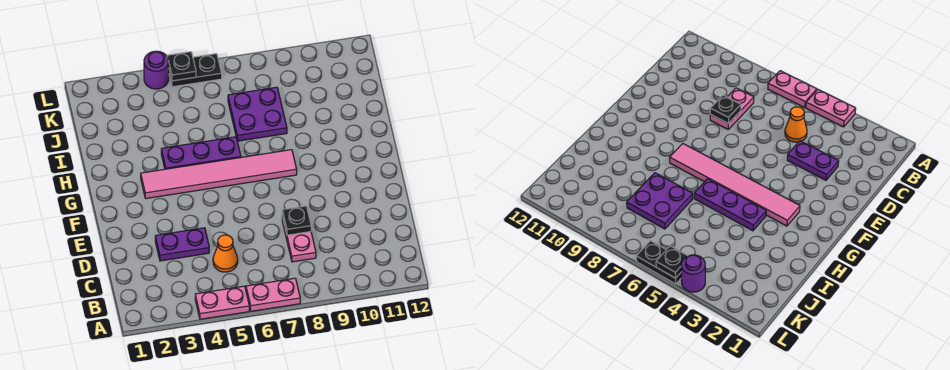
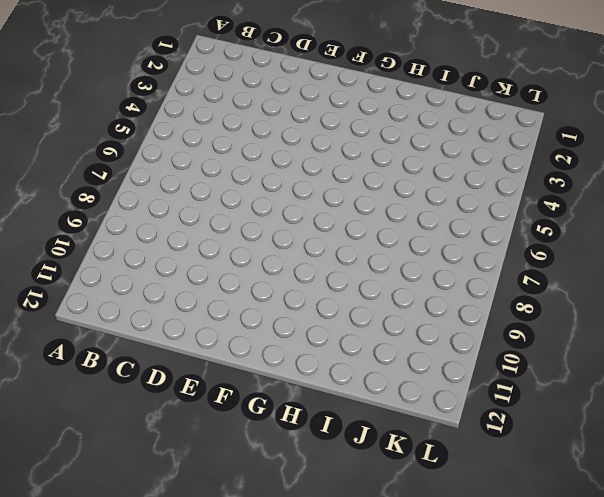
none -> pink plate A4:A5 level 1
none -> pink plate A6:A7 level 1
none -> orange cone C5 level 1

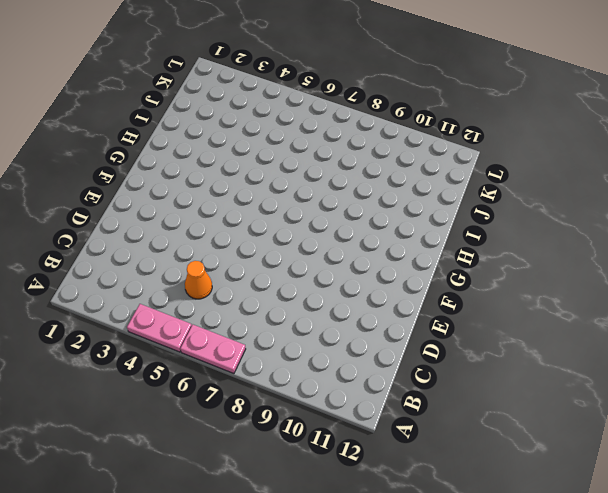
none -> pink plate C8:D8 level 1
none -> purple plate D3:D4 level 1
none -> pink tile G3:G8 level 1

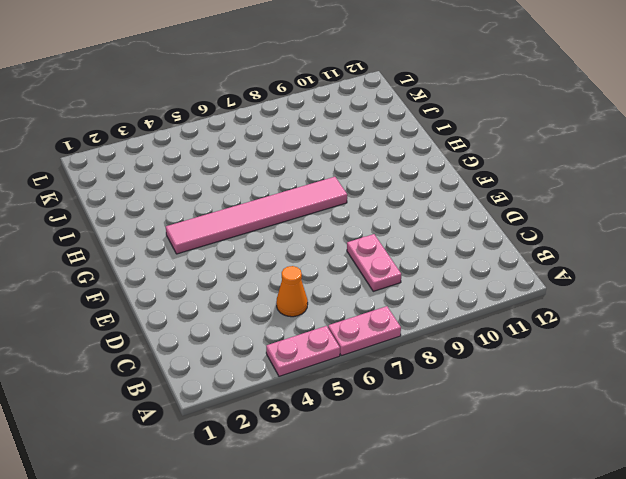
none -> purple plate D3:D4 level 1
none -> purple plate H4:H6 level 1
none -> purple plate I7:J8 level 1

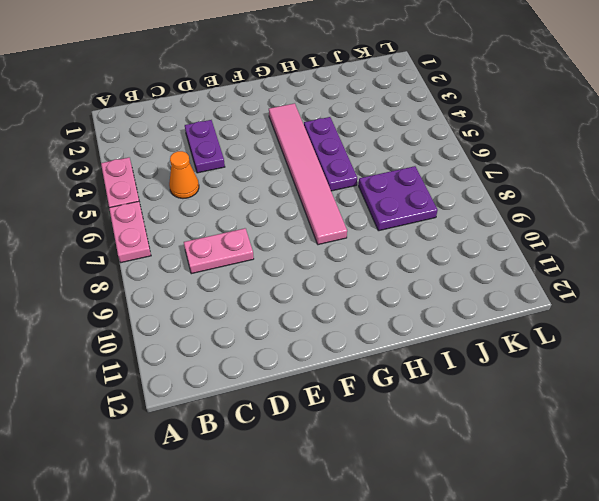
none -> purple round brick L4 level 1
none -> black plate L5:L6 level 1
none -> black plate D8 level 2

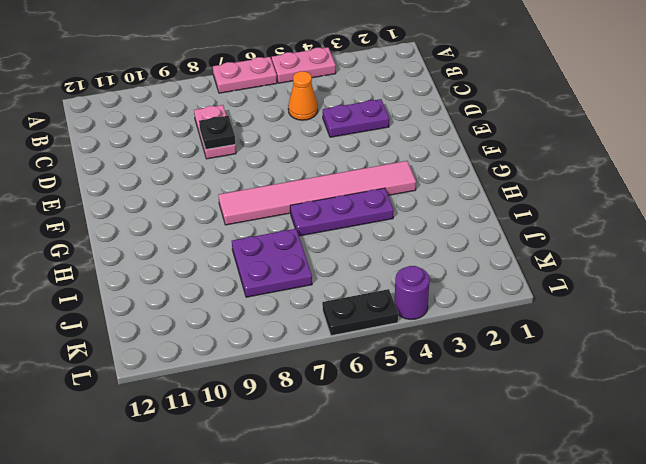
none -> black plate L5 level 2

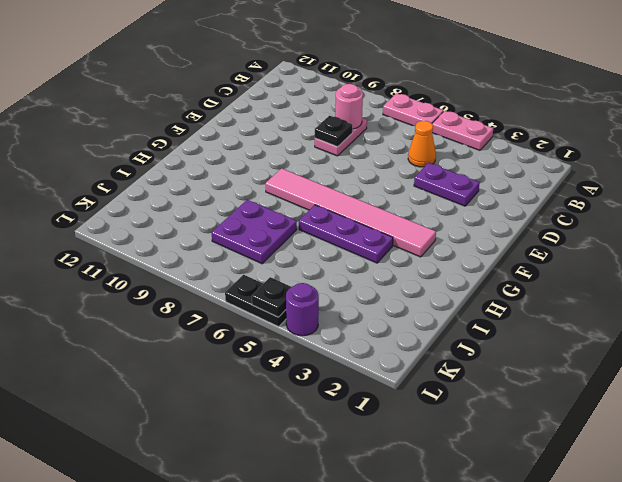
pink round brick C8 level 2 -> none

